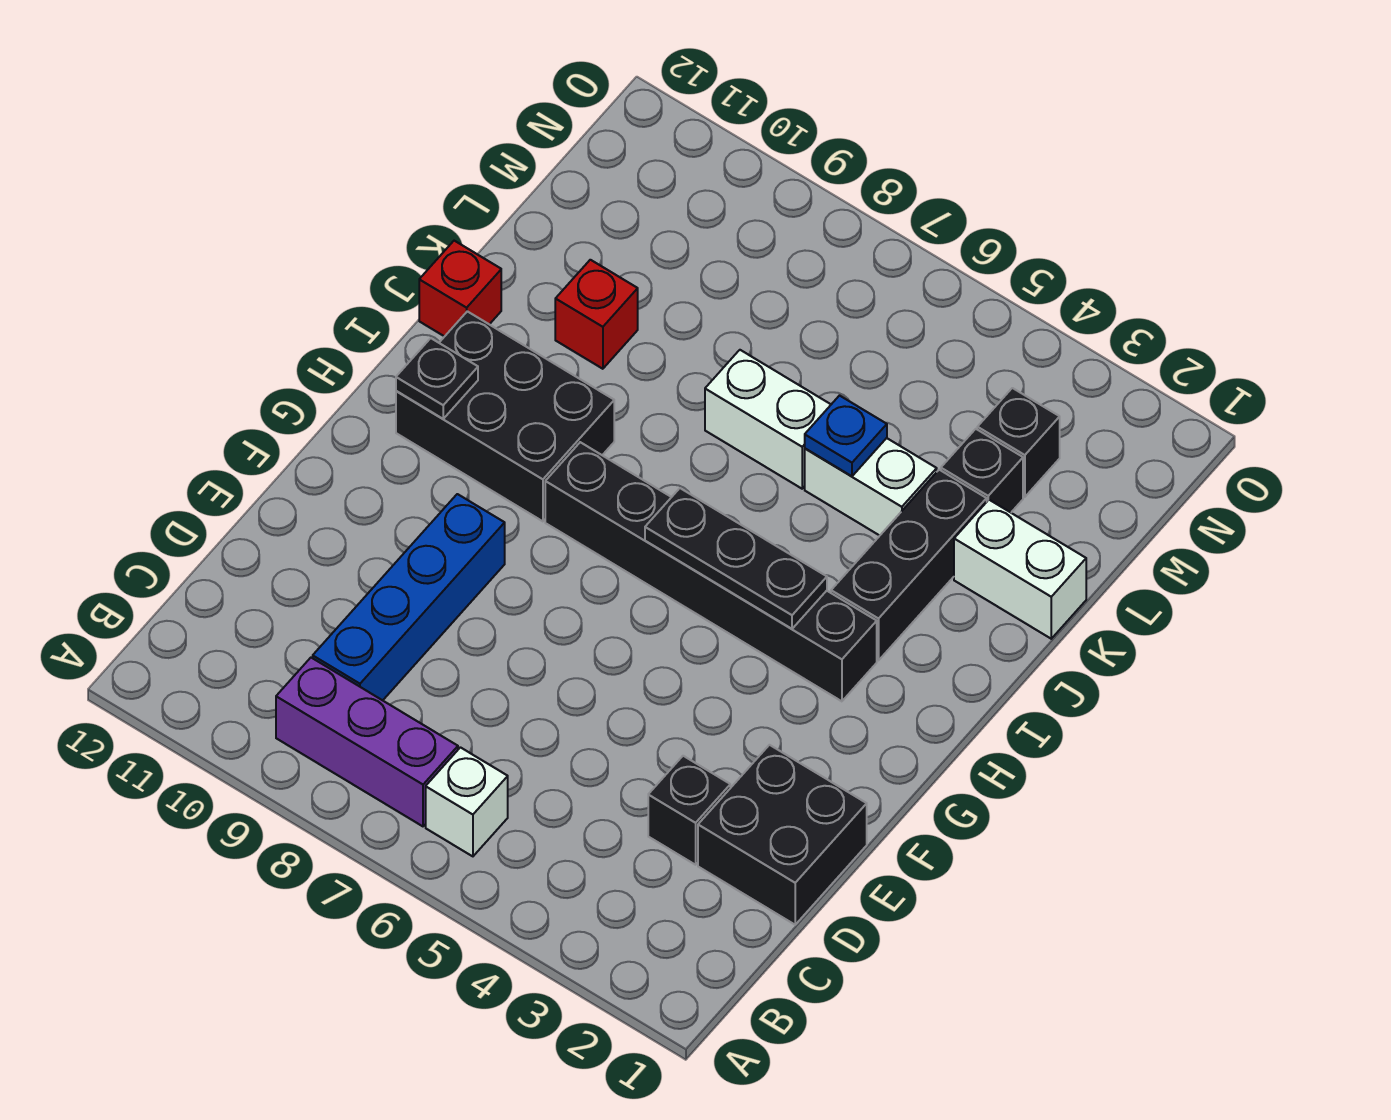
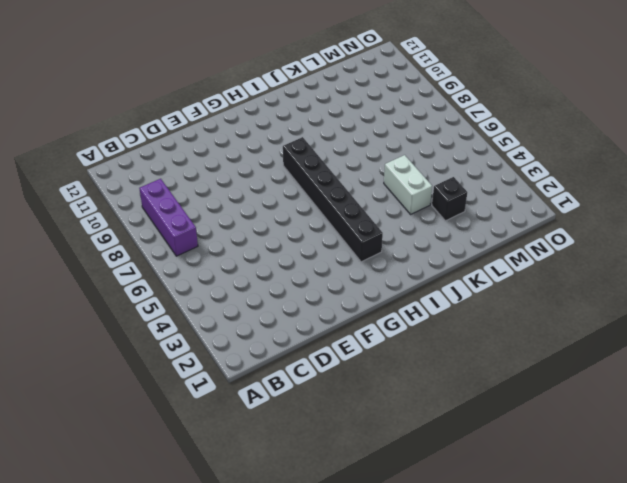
none -> white brick B6 level 1
none -> blue brick C9:F9 level 1
none -> black brick D1:E2 level 1

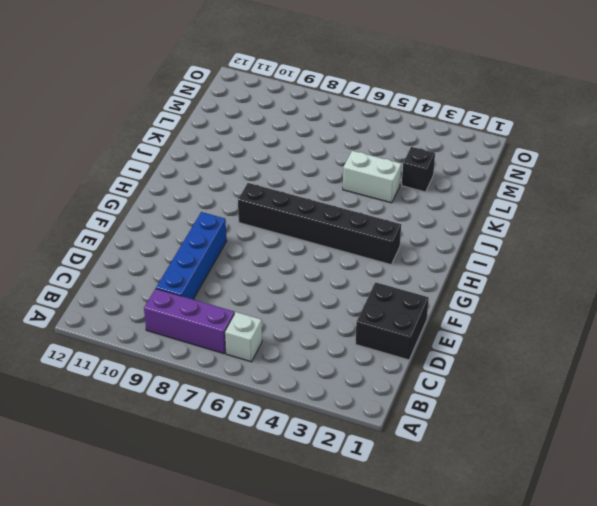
none -> black brick D3 level 1
none -> black brick H9:I11 level 1
none -> black brick I3:K3 level 1

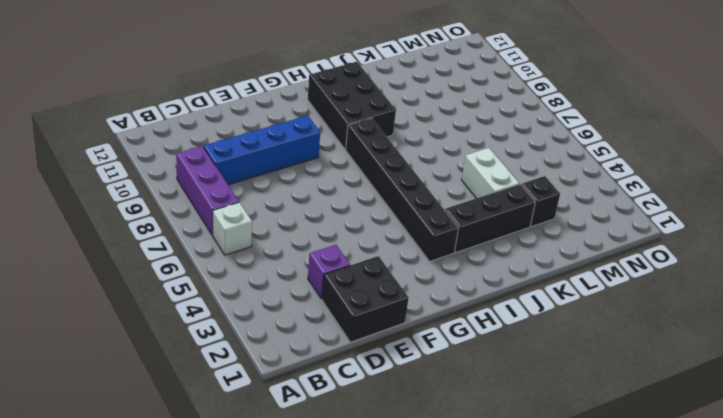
purple brick D3 level 1 -> black brick D3 level 1
none -> red brick J12 level 1
none -> white brick K1:K2 level 1
none -> white brick K6:K7 level 1

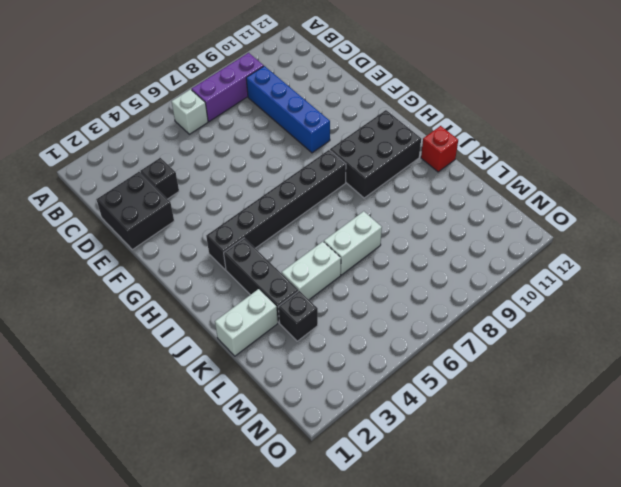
none -> red brick K10 level 1
none -> black brick M3 level 1
none -> black plate H4:H6 level 2

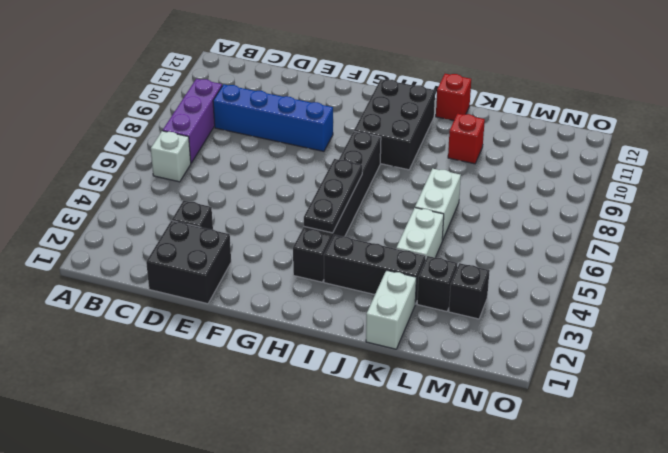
none -> black plate H11 level 2
none -> blue plate K5 level 2

